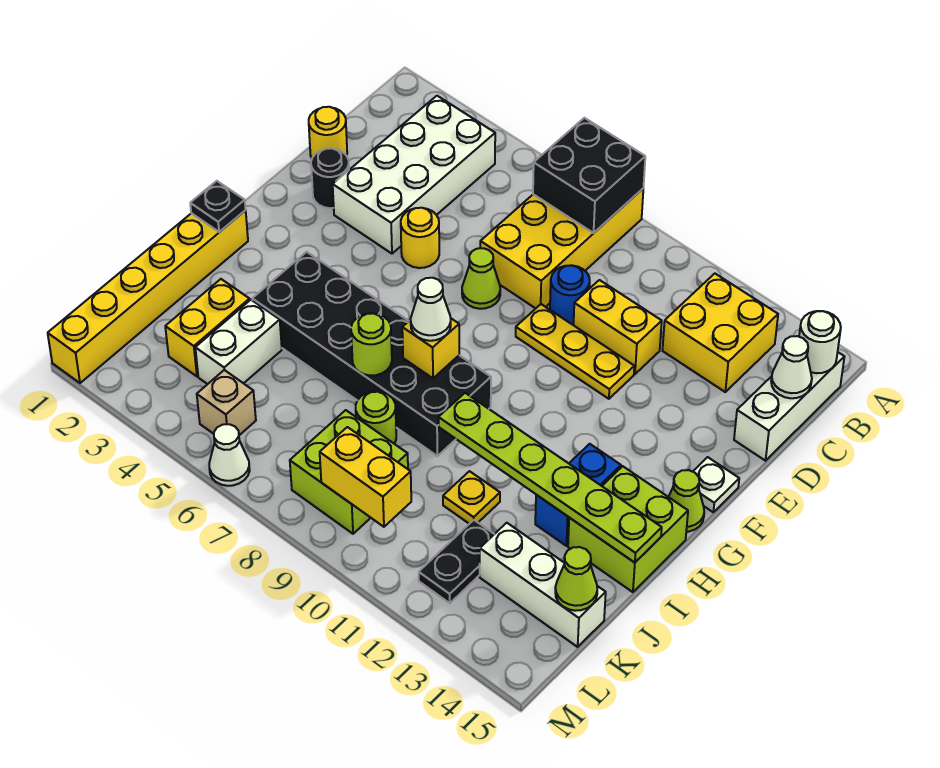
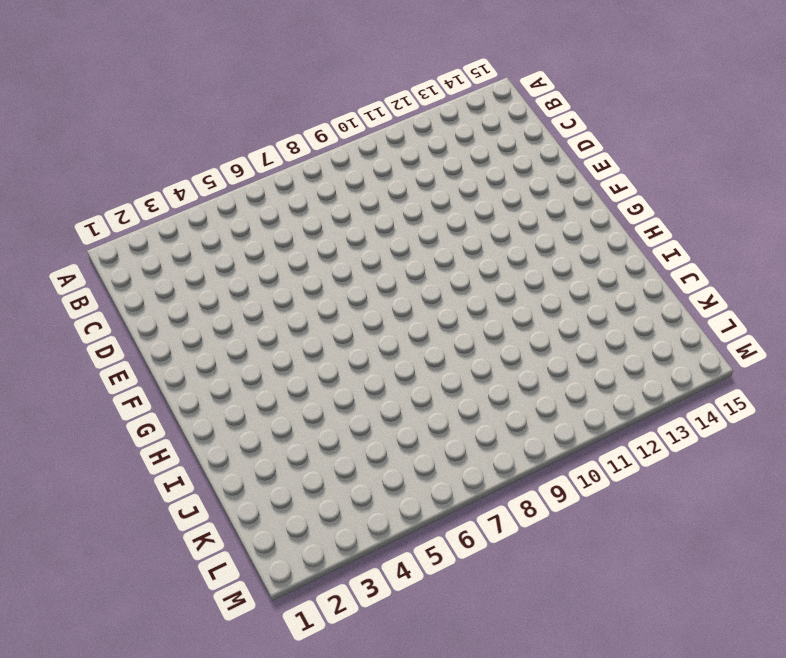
none -> yellow brick A7:D8 level 1
none -> white brick B3:E4 level 1
none -> yellow brick B12:C13 level 1
none -> white brick B15:D15 level 1

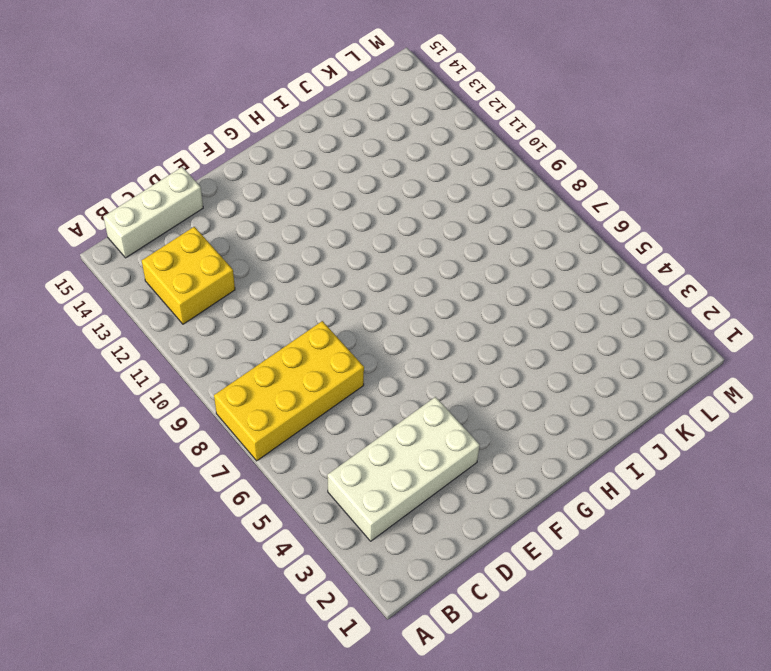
none -> yellow round brick D1 level 1
none -> blue round brick D9 level 1
none -> yellow brick D10:D11 level 1
none -> black round brick E2 level 1

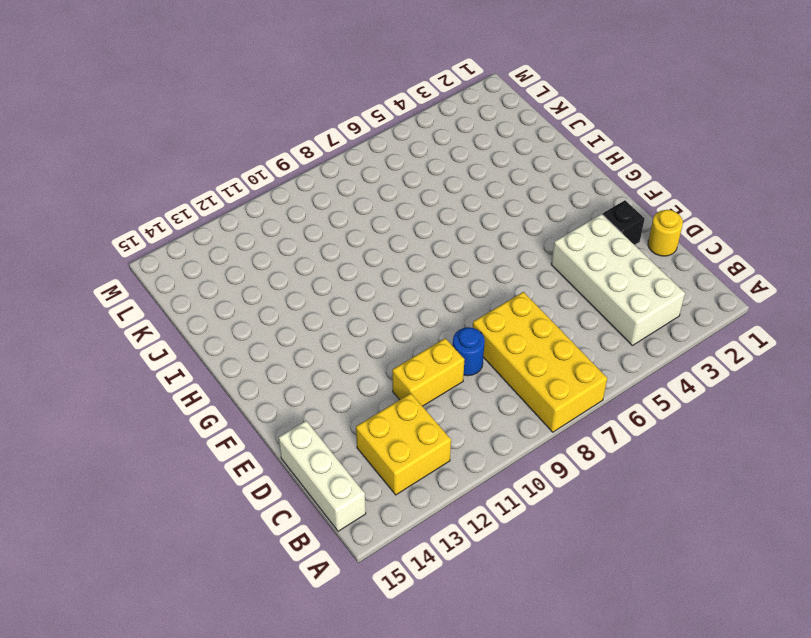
black brick E2 level 1 -> black round brick E2 level 1
none -> yellow round brick E5 level 1
none -> lime cone E7 level 1
none -> yellow plate E9:E11 level 1
none -> white plate F15 level 1

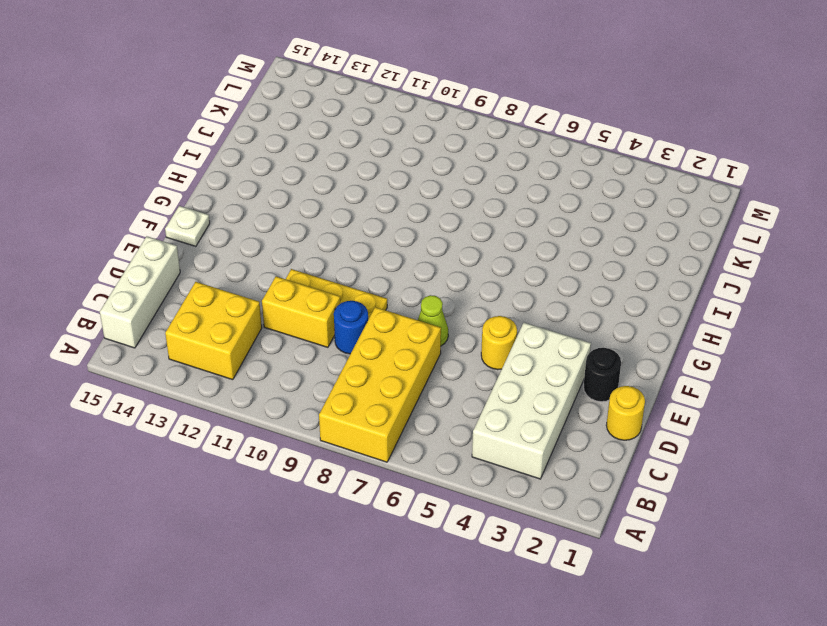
none -> lime cone G15 level 1
none -> yellow brick H1:M1 level 1
none -> black brick H4:I9 level 1
none -> blue brick H13:I13 level 1

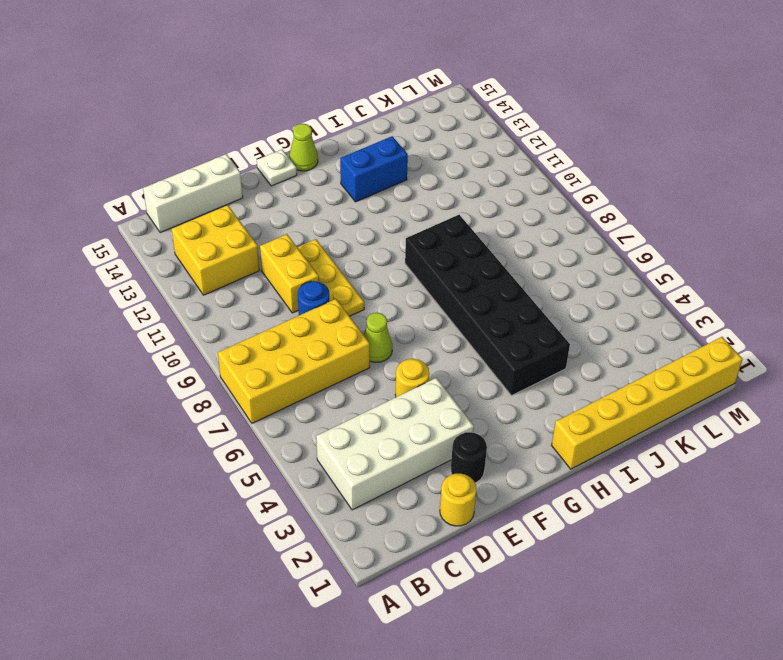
none -> lime brick H14:I15 level 1
none -> yellow brick J3:K3 level 1
none -> white brick J4:K4 level 1
none -> lime round brick J8 level 1

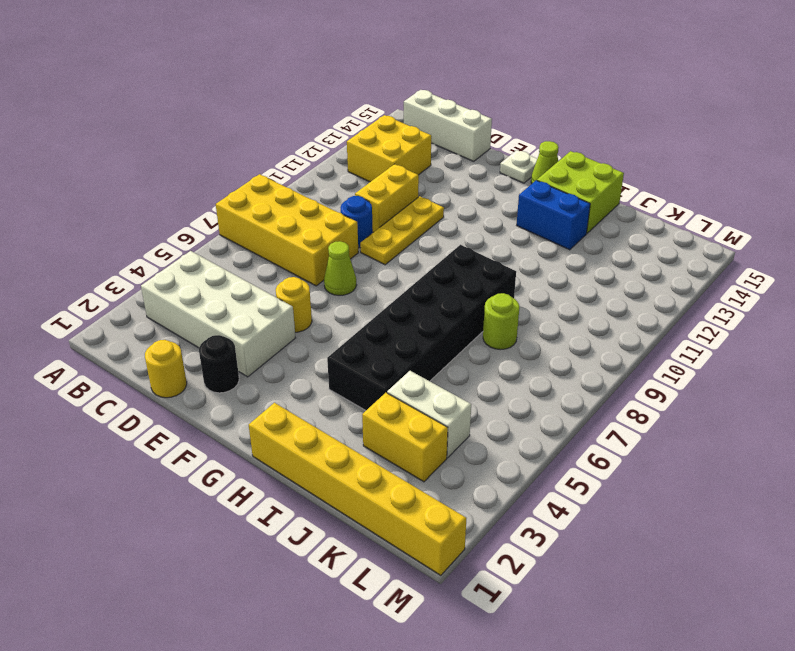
none -> yellow plate J11 level 1
none -> lime brick K8:L9 level 1
none -> black plate K12:L12 level 1
none -> white brick K13:K15 level 1

